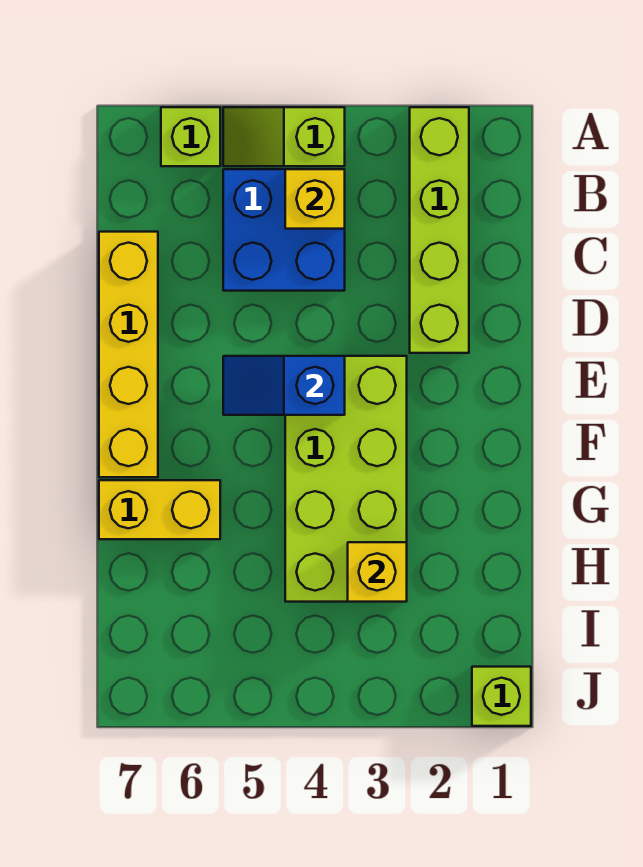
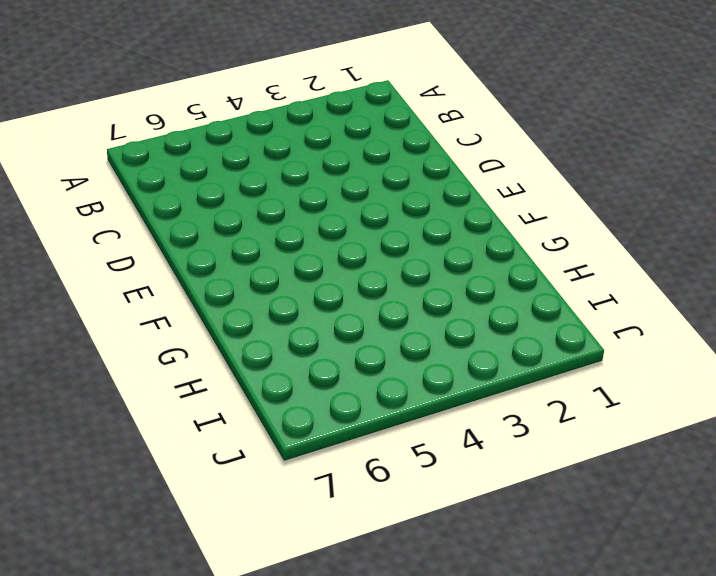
none -> lime brick A2:D2 level 1
none -> lime slope A4:A5 level 1 top 4

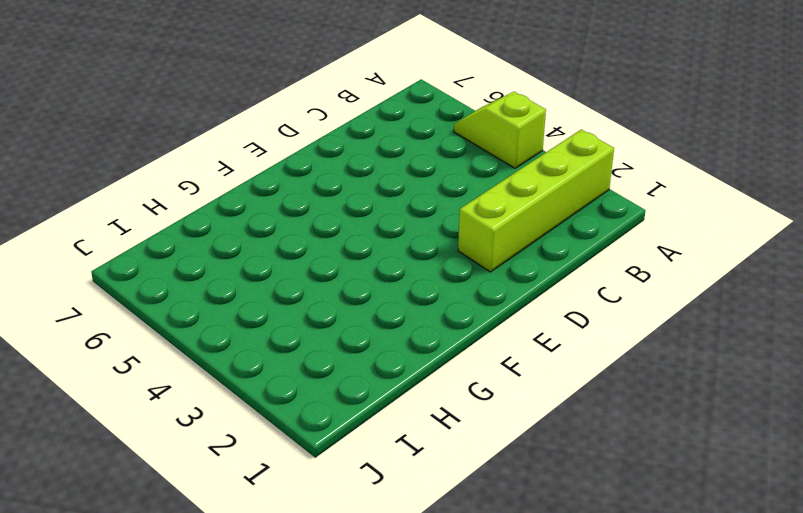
none -> lime brick A6 level 1
none -> blue brick B4:C5 level 1

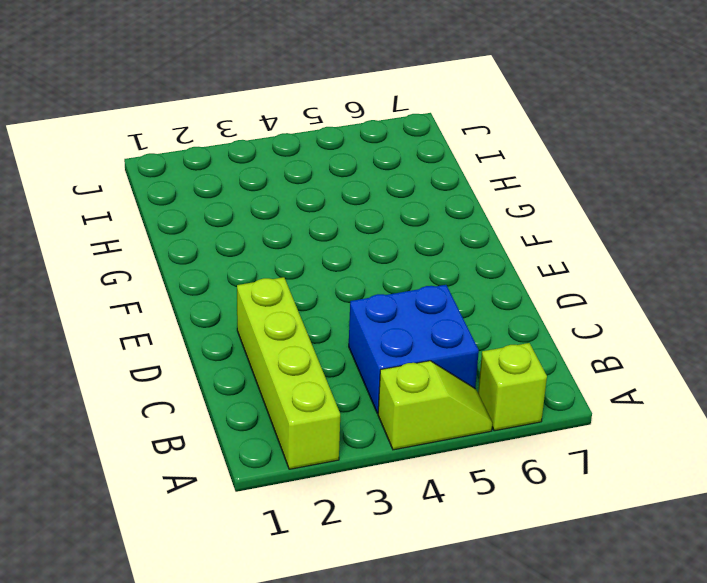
none -> yellow brick C7:F7 level 1
none -> lime brick E3:H4 level 1

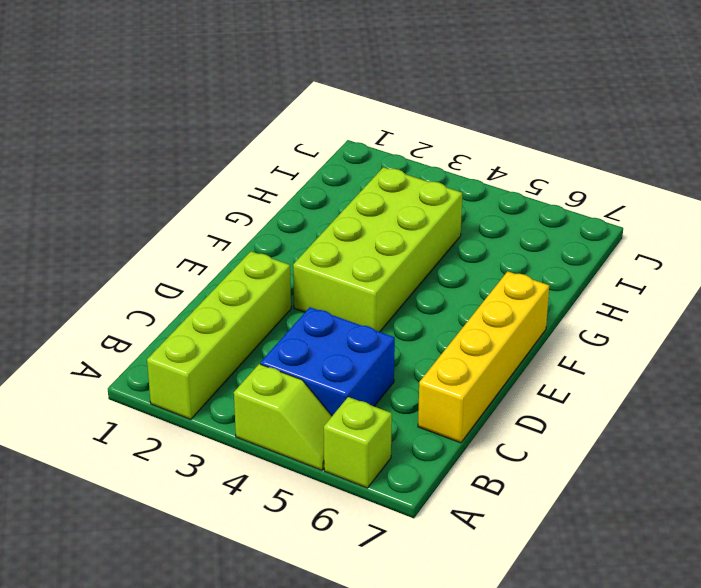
none -> yellow brick G6:G7 level 1
none -> lime brick J1 level 1

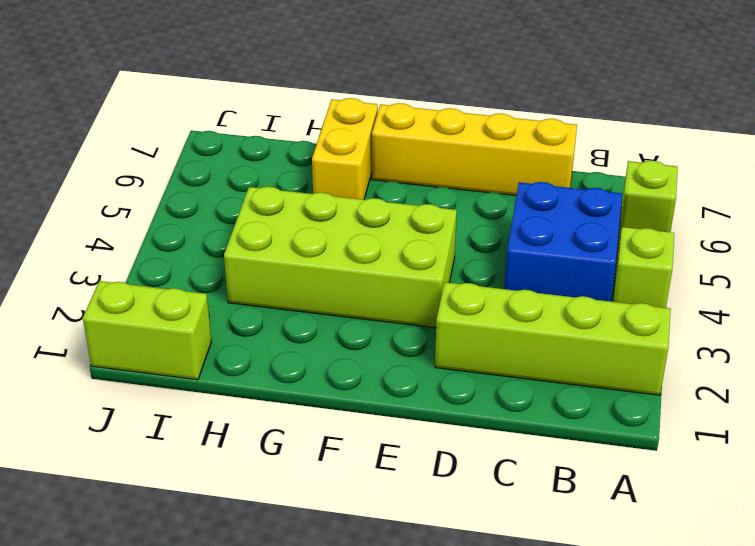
lime brick I1:J1 level 1 -> lime brick J1 level 1
none -> yellow brick B4 level 2
none -> blue slope E4:E5 level 2 top 4

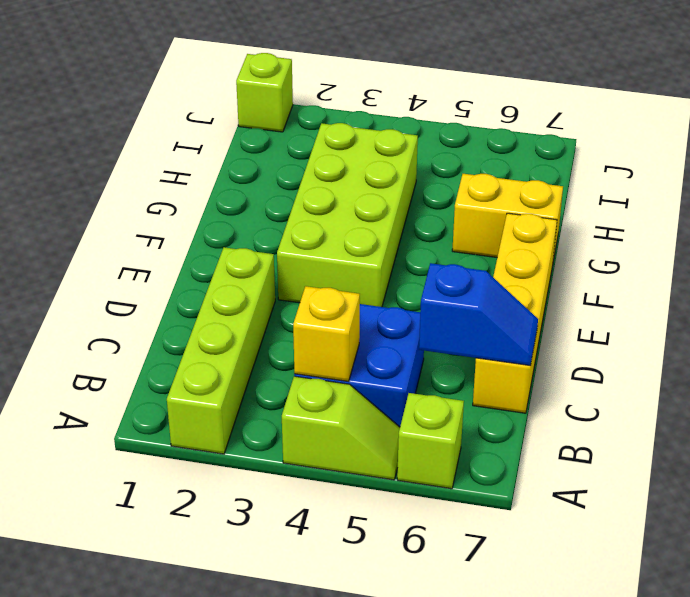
blue slope C6:C7 level 2 top 6 -> blue slope E4:E5 level 2 top 4
none -> yellow brick H3 level 2

